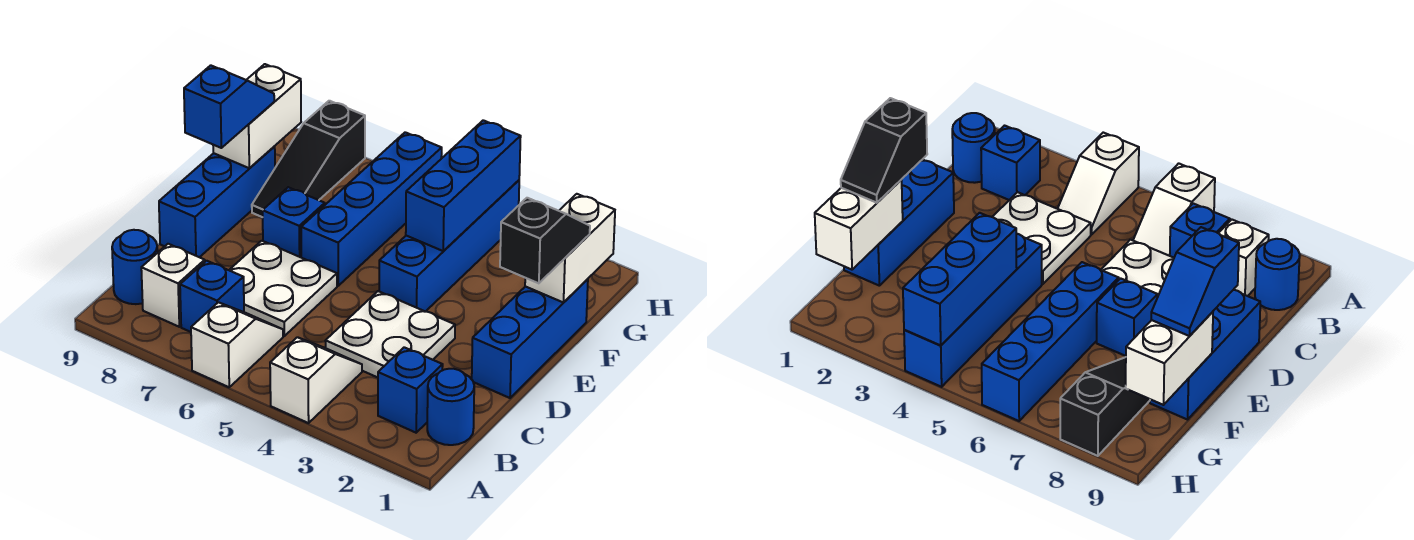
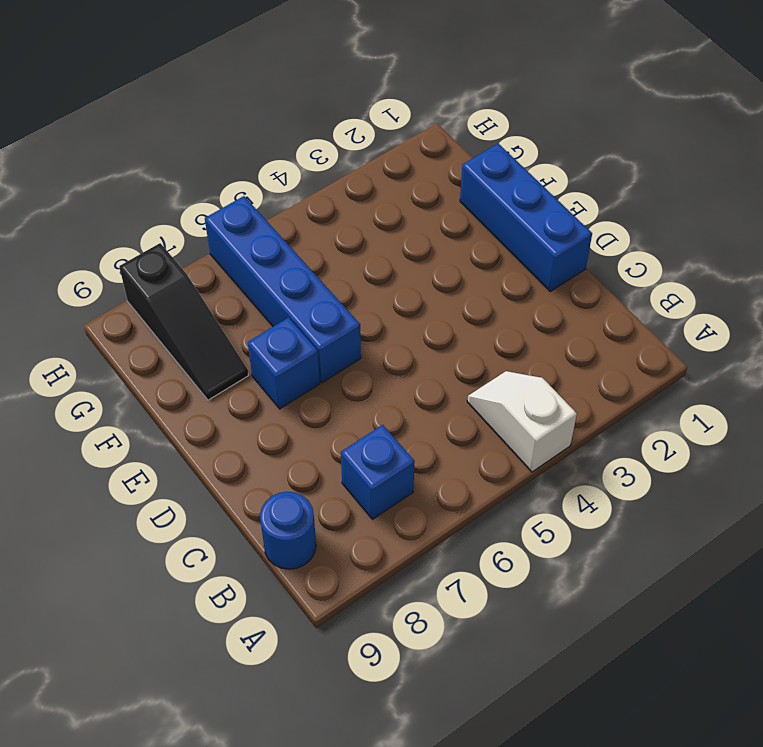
none -> white slope A6:B6 level 1 top A
none -> blue round brick B1 level 1
none -> blue brick B2 level 1

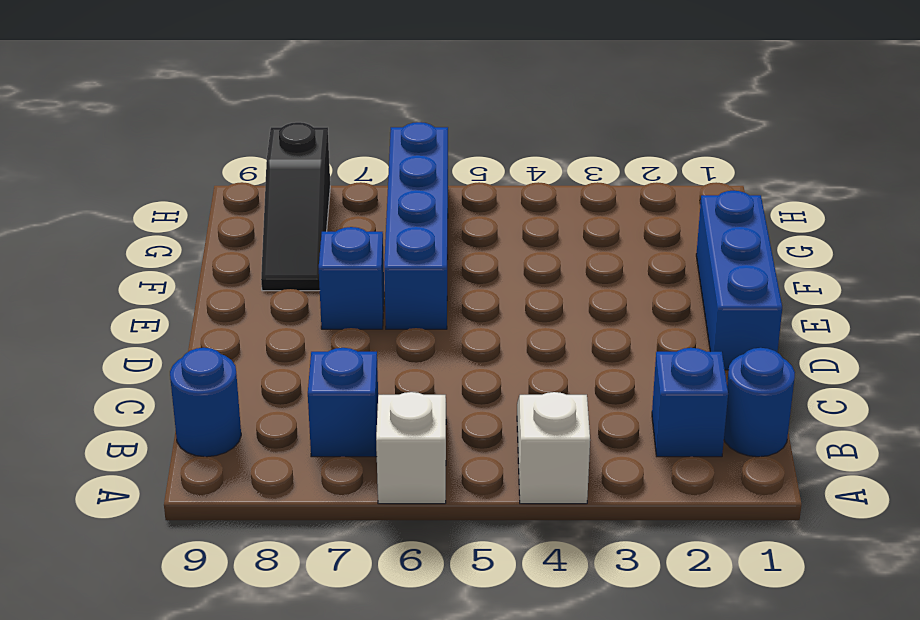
none -> white brick B8 level 1
none -> white plate C3:D4 level 1
none -> white plate C6:D7 level 1

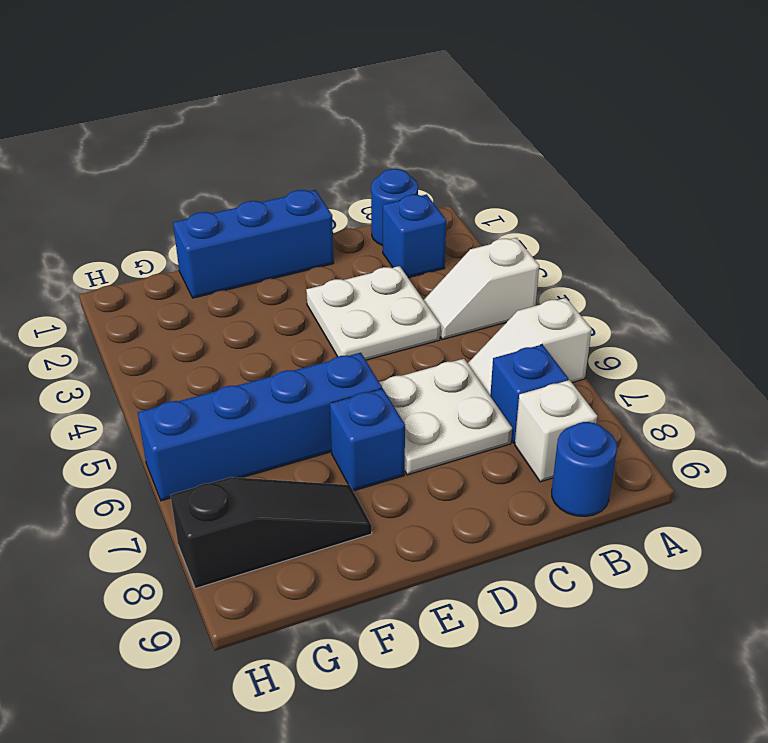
none -> blue brick D9:F9 level 1
none -> blue brick E4:H4 level 1
none -> white brick F1:G1 level 2

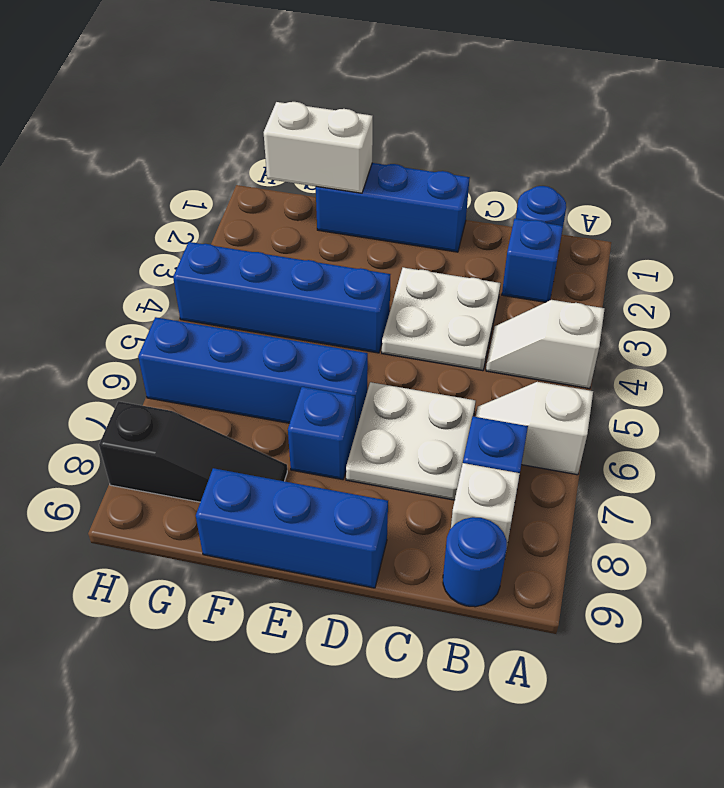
none -> blue brick F4:H4 level 2
none -> white brick F9:G9 level 2
none -> black slope E1:F1 level 3 top E

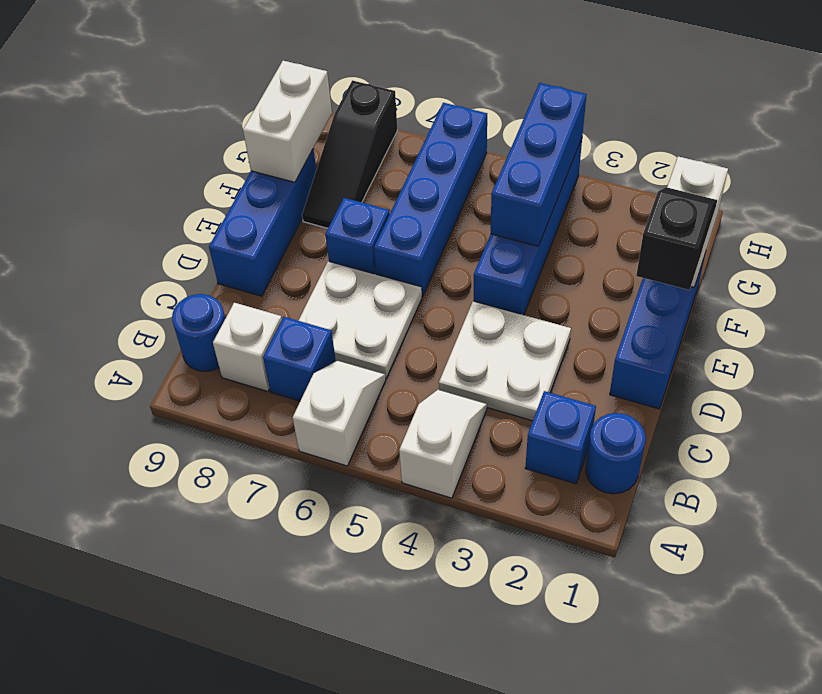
none -> blue slope E9:F9 level 3 top E

